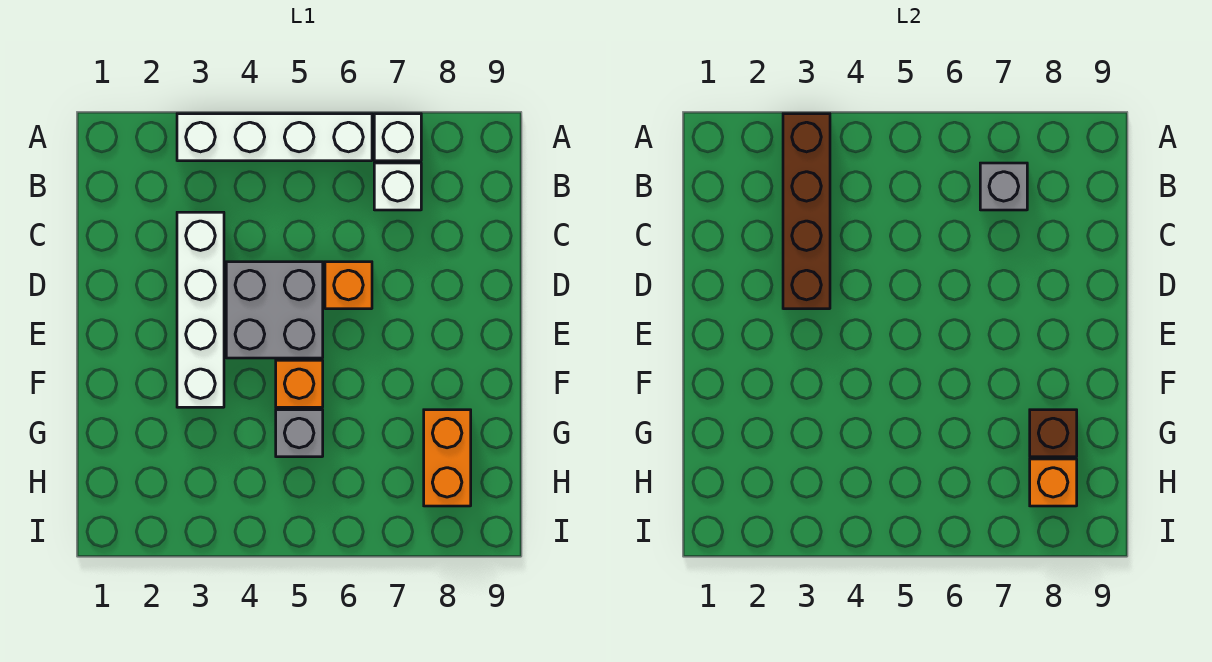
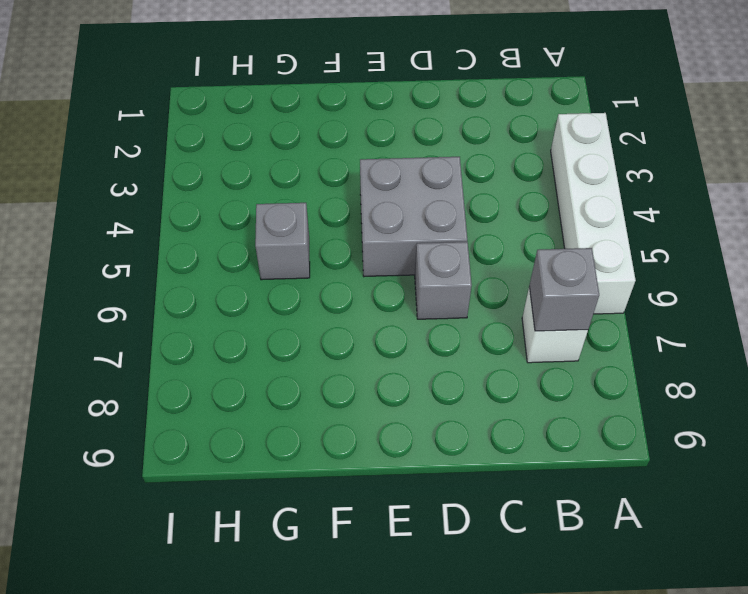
grey brick D6 level 1 -> orange brick D6 level 1
none -> white brick A7 level 1
none -> white brick C3:F3 level 1
none -> orange brick F5 level 1

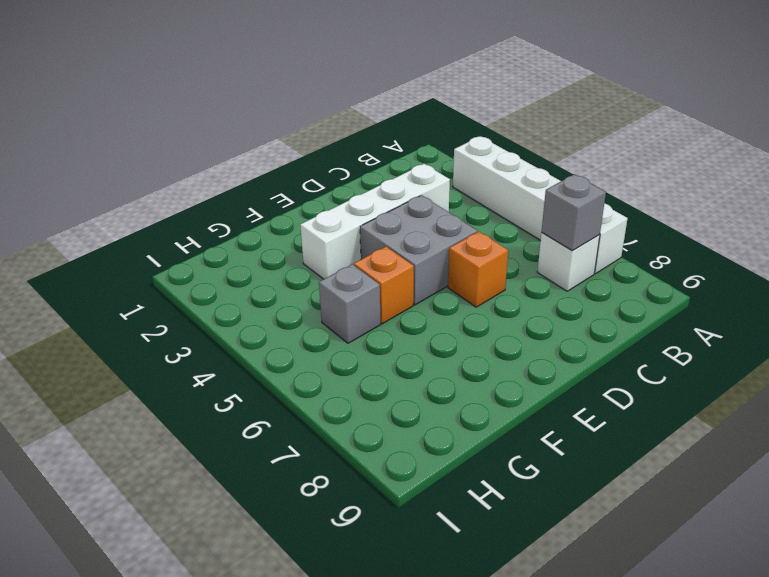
none -> orange brick G8:H8 level 1
none -> brown brick A3:D3 level 2
none -> brown brick G8 level 2

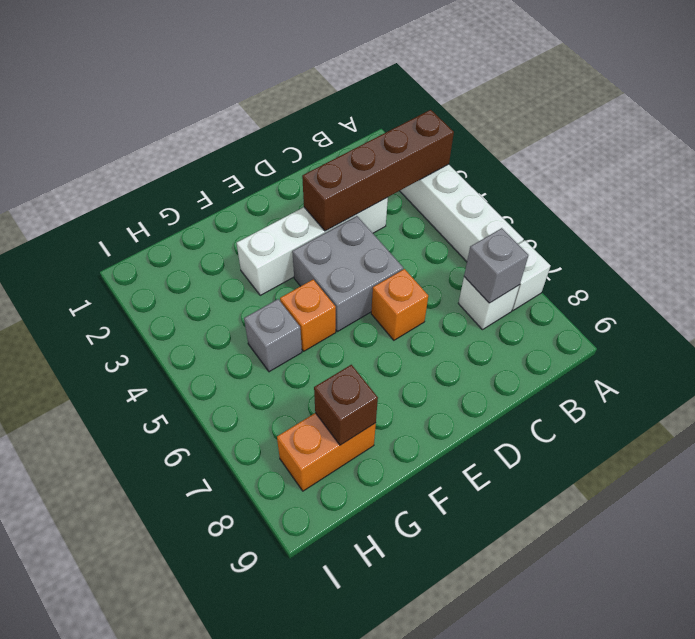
none -> orange brick H8 level 2

